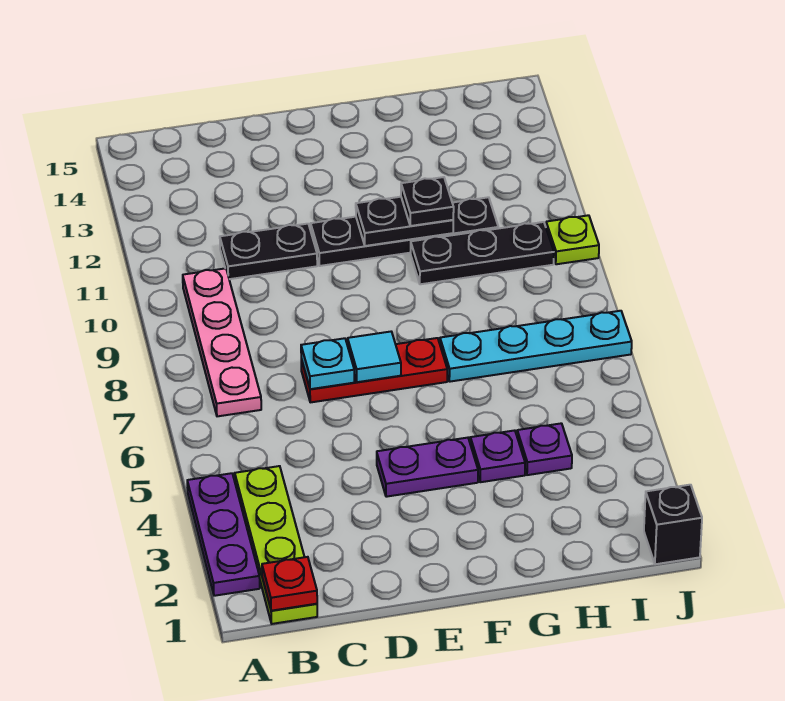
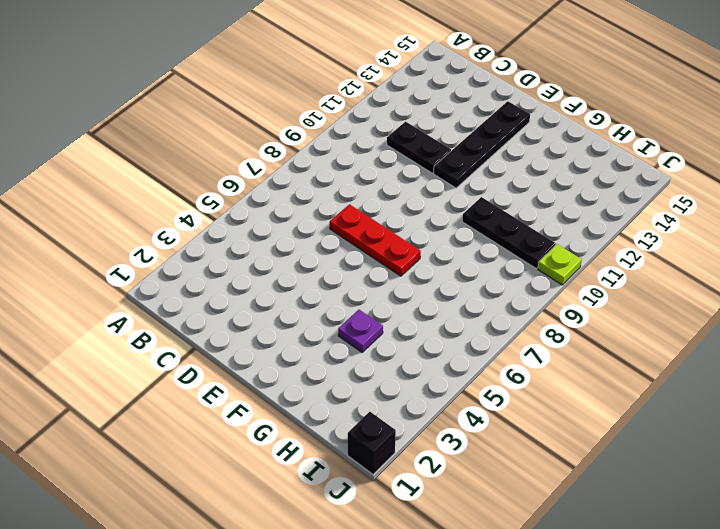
black plate E11:E14 level 1 -> black plate E11:H11 level 1
none -> purple plate A2:A4 level 1
none -> lime plate B1:B4 level 1
none -> pink plate B7:B10 level 1

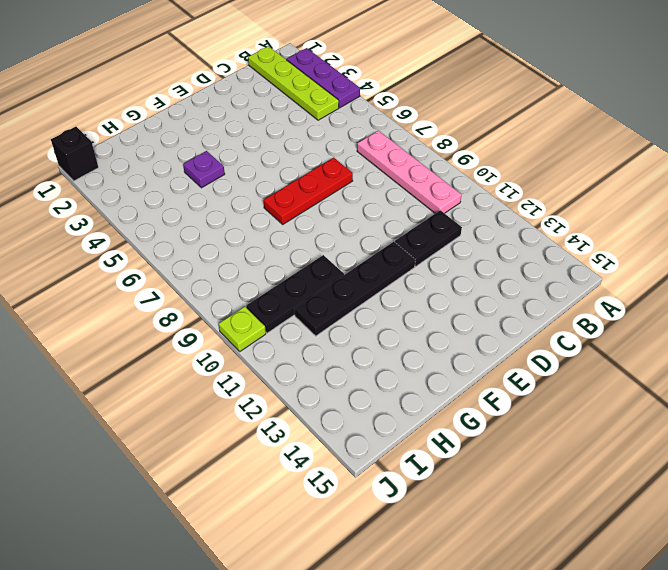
none -> purple plate E4:F4 level 1
none -> cyan plate G7:J7 level 1
none -> purple plate H4 level 1

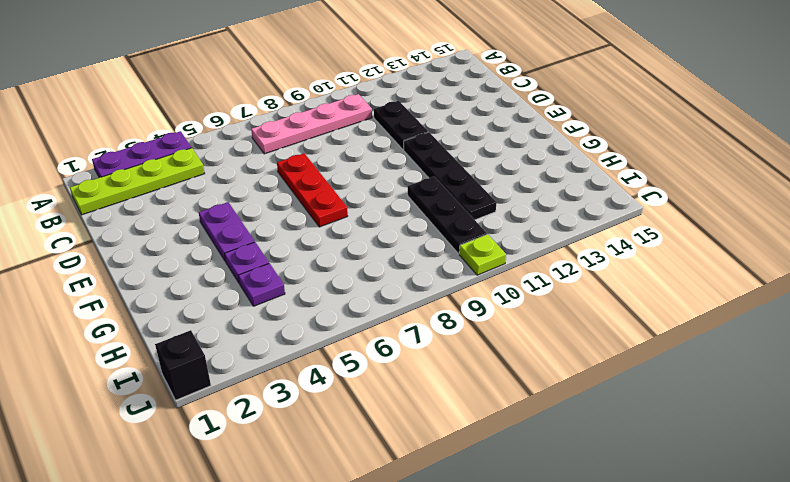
none -> cyan plate G7:J7 level 1
none -> red plate B1 level 2
none -> cyan plate D7 level 2

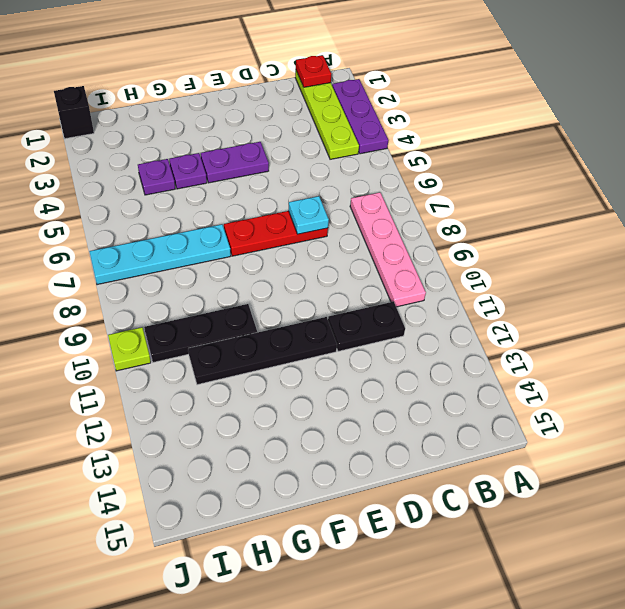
none -> cyan tile E7 level 2
none -> black plate F11:G11 level 2
none -> black plate G11 level 3

